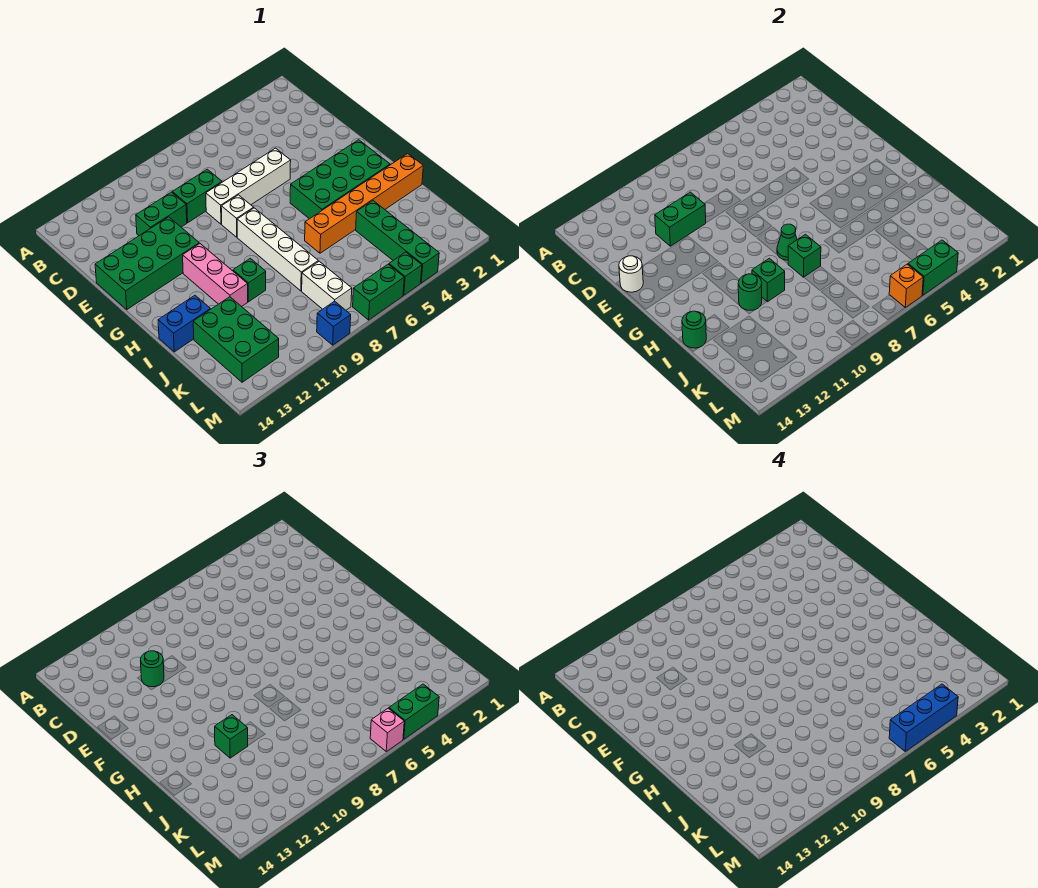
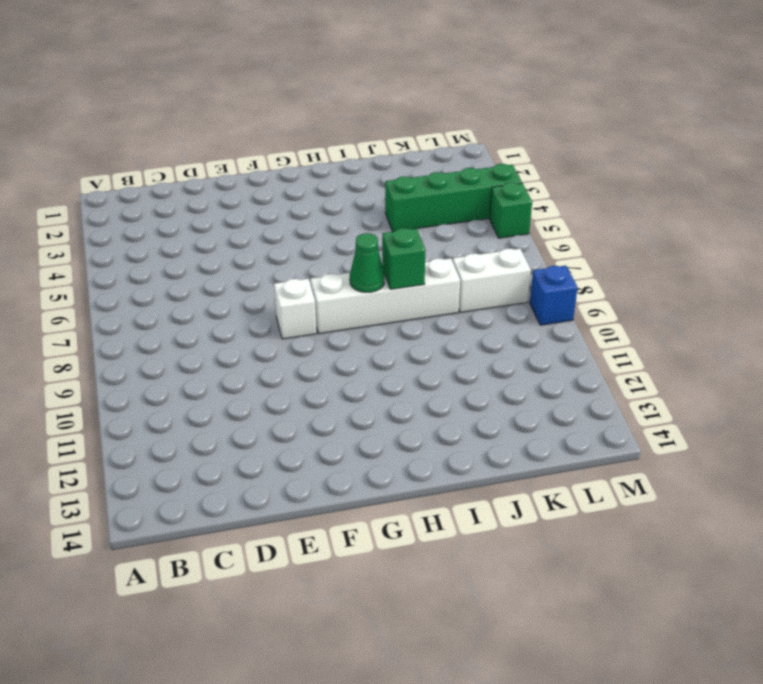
none -> green brick D8:D9 level 1
none -> green brick D10:D11 level 1
none -> white brick E5:E8 level 1
none -> green brick E11:F14 level 1

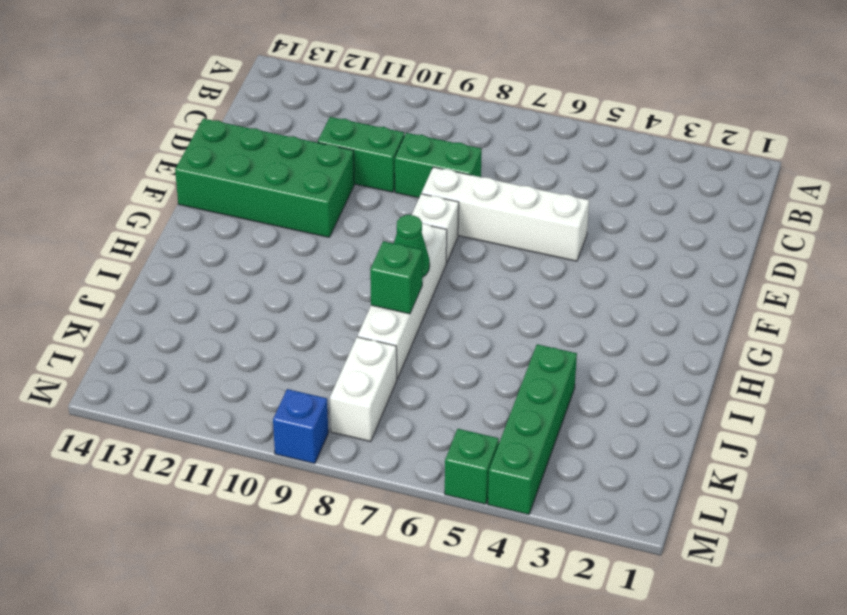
none -> green brick G2:H5 level 1
none -> pink brick G11:I11 level 1
none -> orange brick I1:I6 level 1
none -> green brick I10 level 1

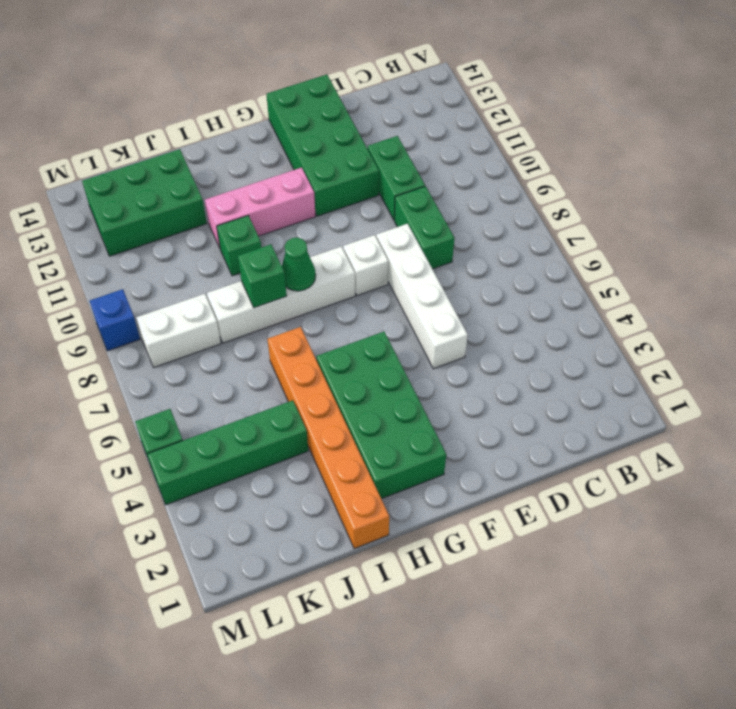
none -> blue brick I13:I14 level 1
none -> green brick M6:M7 level 1
none -> green brick D10:D11 level 2
none -> white round brick E14 level 2

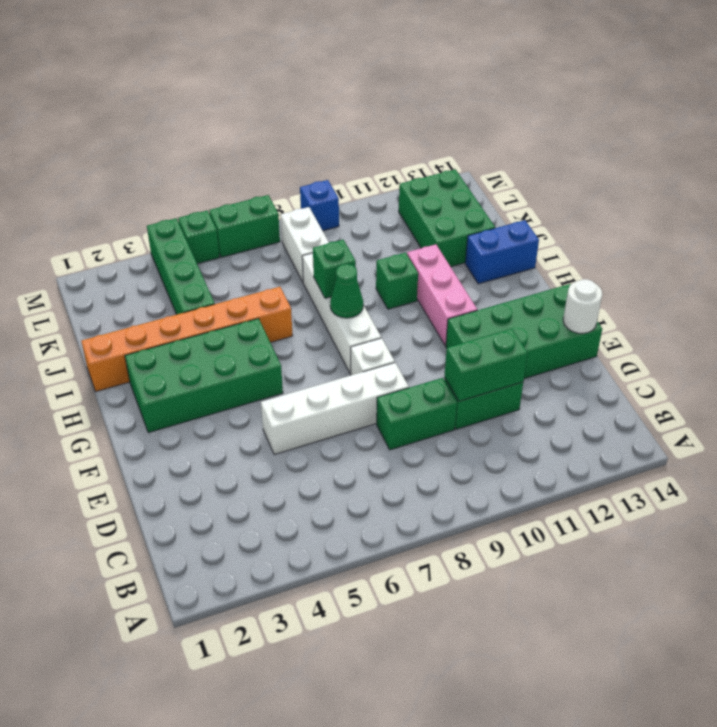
none -> green brick I10 level 2
none -> green round brick I11 level 2
none -> green round brick I14 level 2
none -> green brick M4:M5 level 2

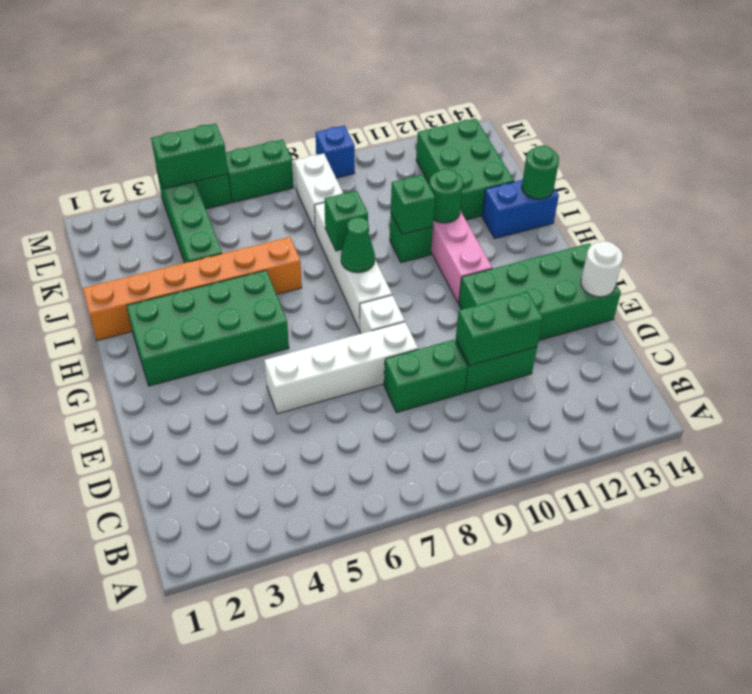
none -> orange brick M6 level 2
none -> green round brick D11 level 3
none -> green brick I11 level 3
none -> green brick M4:M5 level 3

